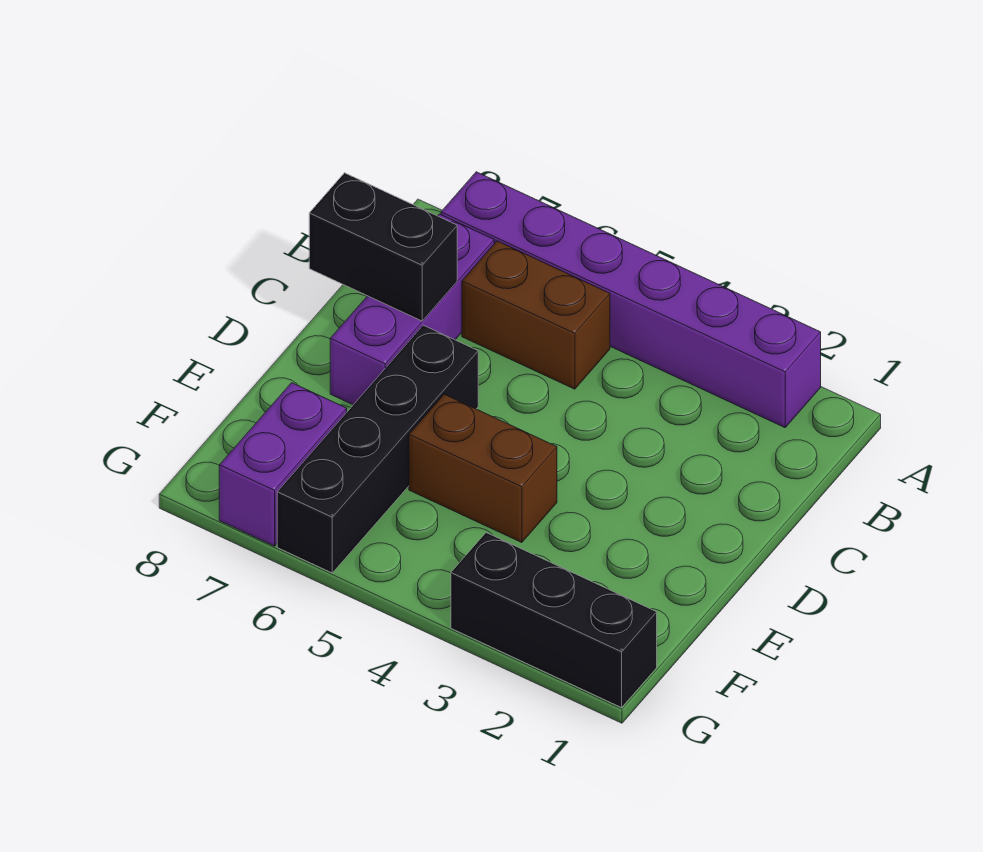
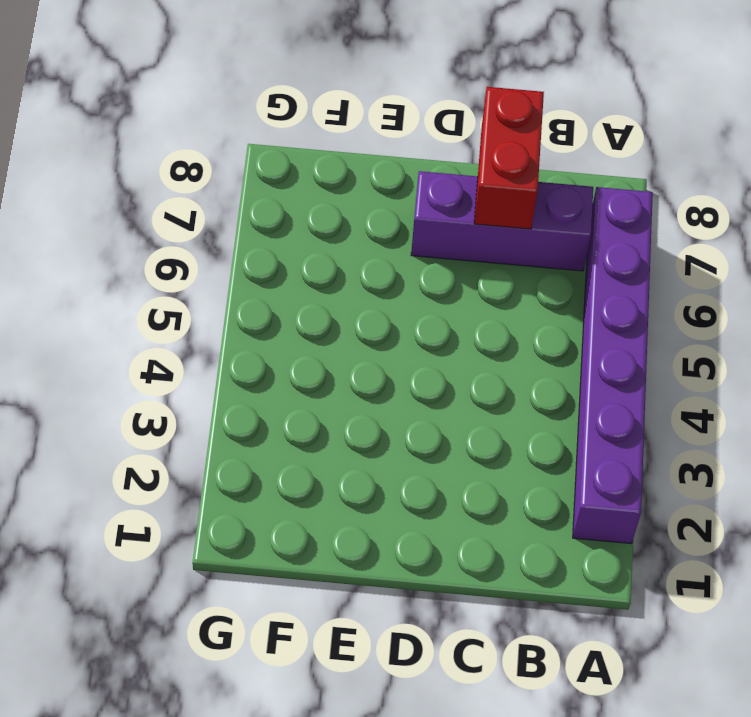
red brick C7:C8 level 2 -> black brick C7:C8 level 2
none -> brown brick B5:B6 level 1
none -> black brick D6:G6 level 1

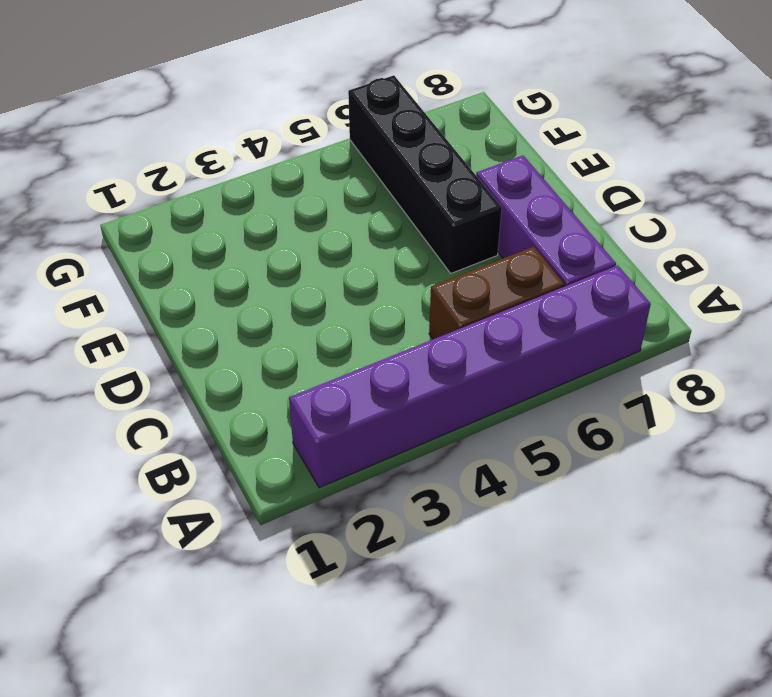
none -> brown brick E4:E5 level 1
none -> purple brick F7:G7 level 1

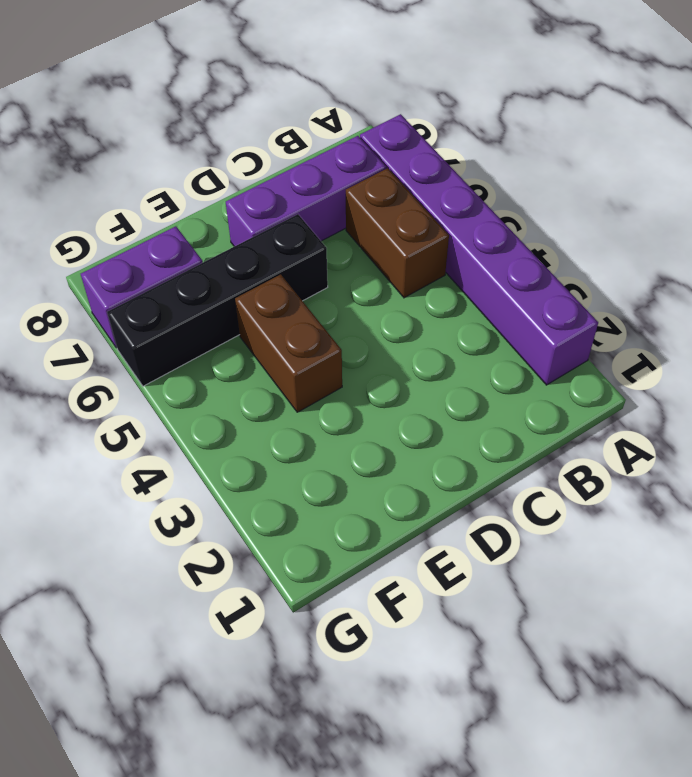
none -> black brick G1:G3 level 1
none -> black brick C7:C8 level 2

